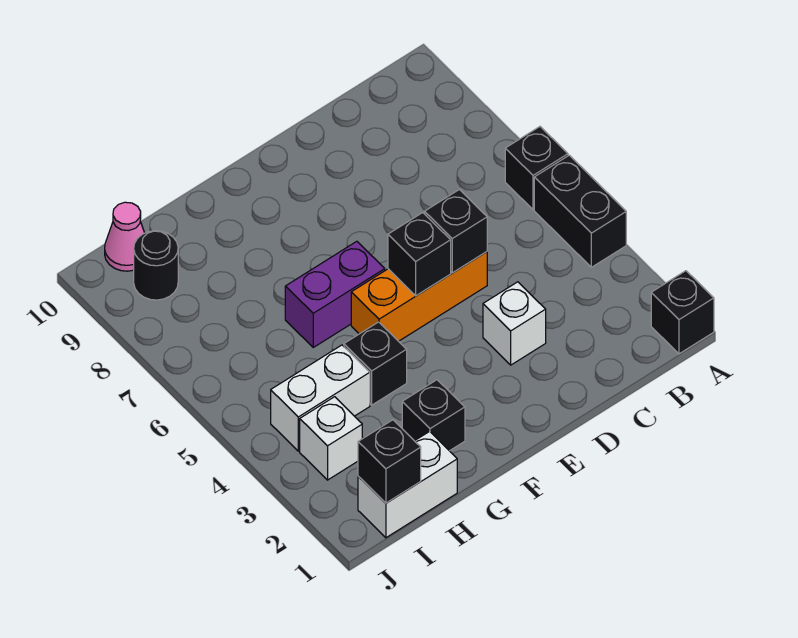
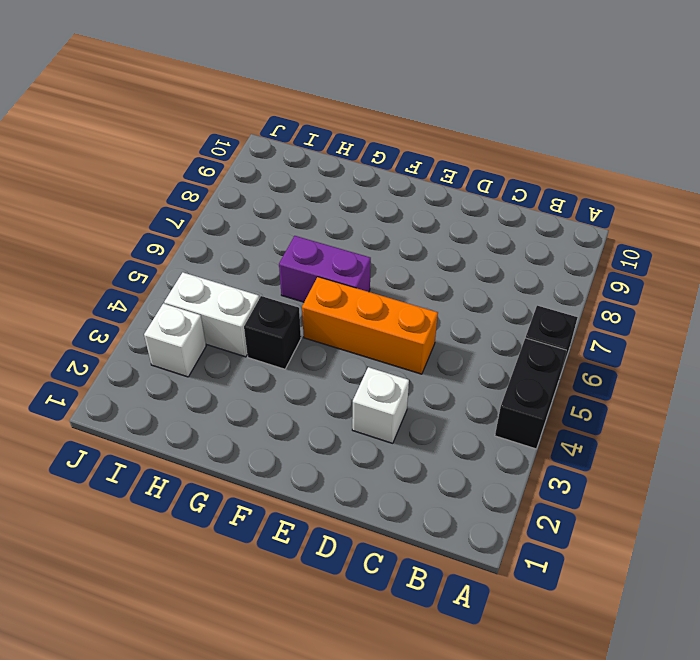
none -> black brick A1 level 1
none -> black brick G2 level 1
none -> white brick H1:I1 level 1

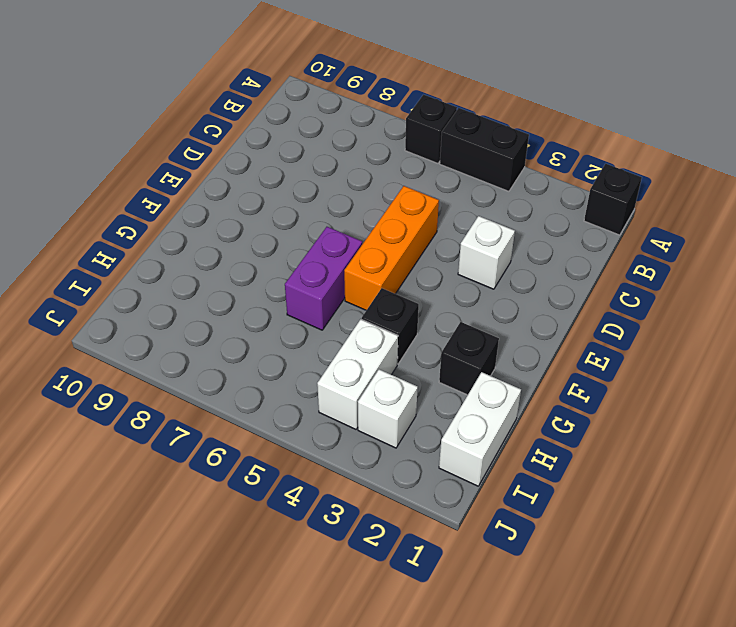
none -> black round brick I9 level 1
none -> pink cone I10 level 1
none -> black brick D5 level 2

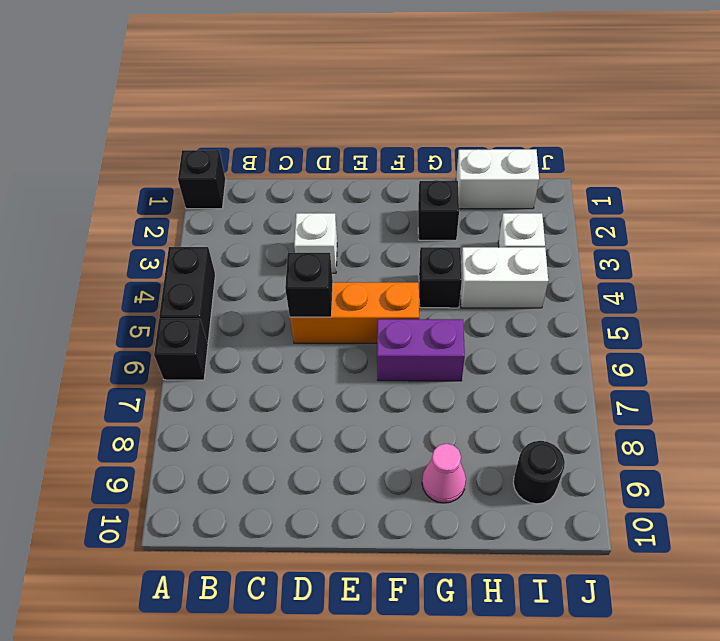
pink cone G9 level 1 -> pink cone I10 level 1
none -> black brick E5 level 2
none -> black brick I1 level 2

